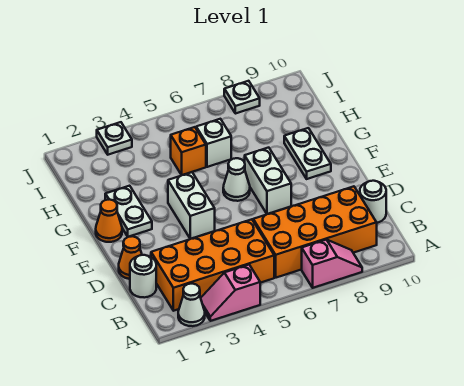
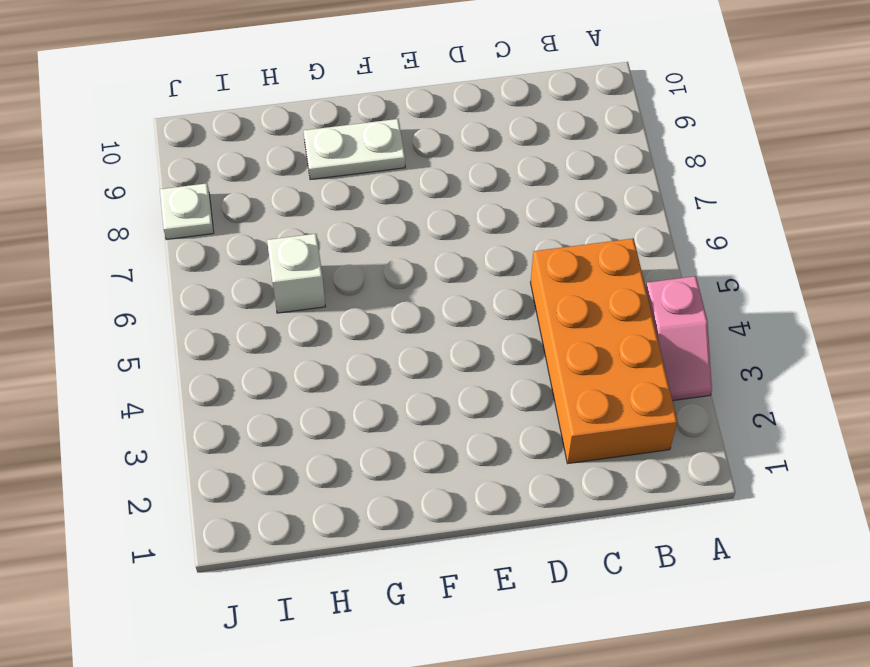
none -> white cone A2 level 1
none -> pink slope A7:A8 level 1 top 7
none -> orange brick B6:C9 level 1

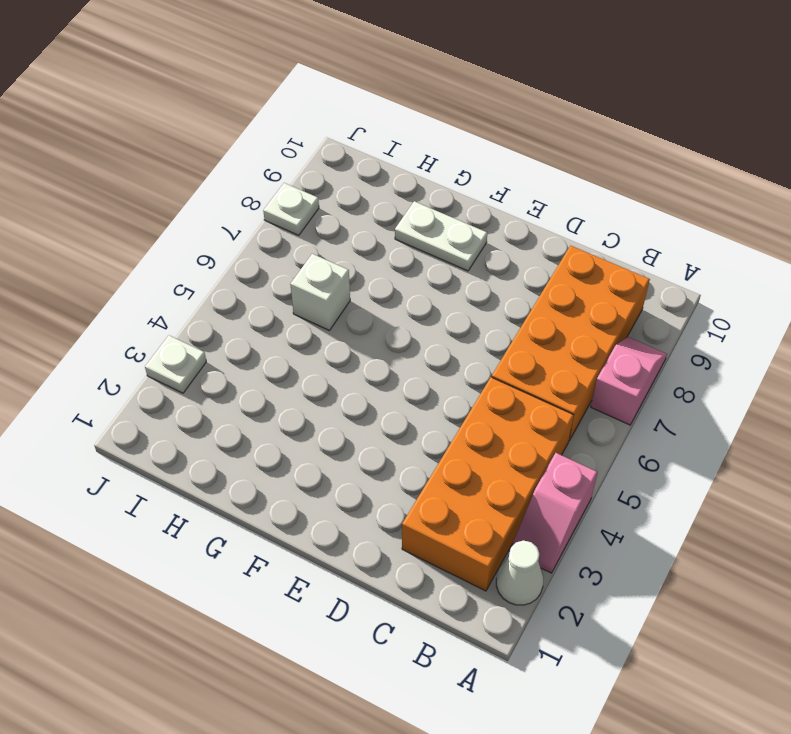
none -> white round brick C1 level 1
none -> white round brick C10 level 1
none -> orange cone D1 level 1

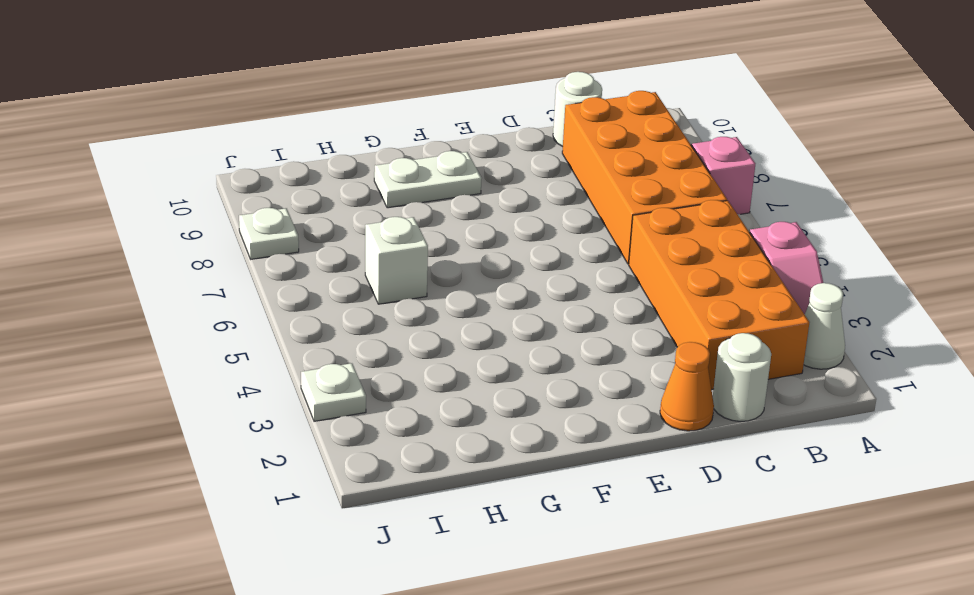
none -> white brick E4:F4 level 1
none -> white brick E7:F7 level 1
none -> orange cone F1 level 1

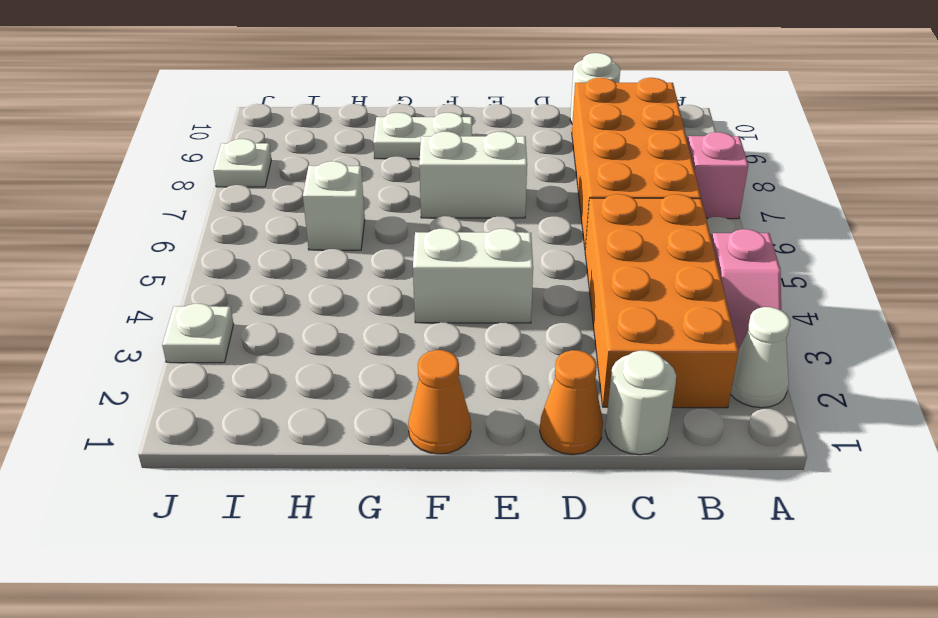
none -> white plate F2:G2 level 1
none -> white cone F6 level 1
none -> orange brick H5 level 1

